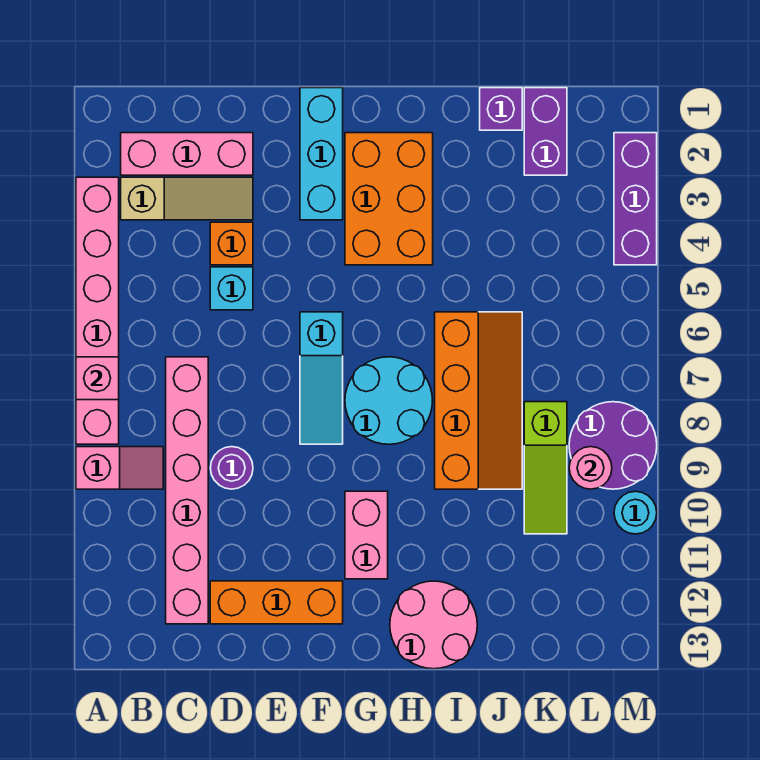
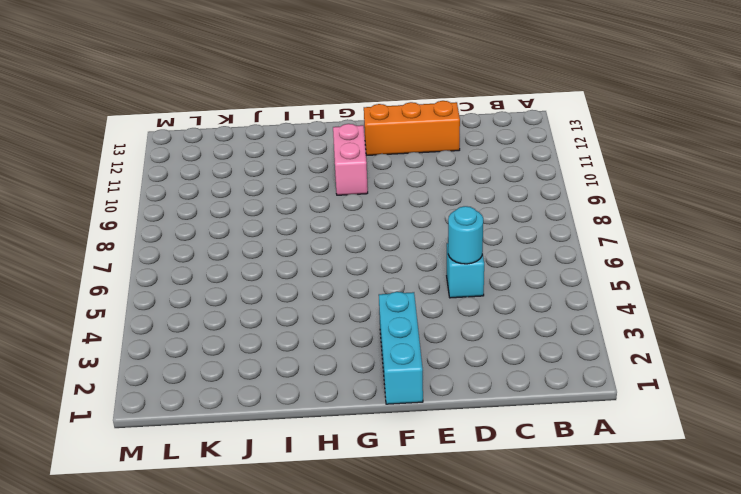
cyan round brick D5 level 2 -> cyan round brick M10 level 1
none -> pink brick A3:A8 level 1
none -> pink slope A9:B9 level 1 top A
none -> pink brick B2:D2 level 1

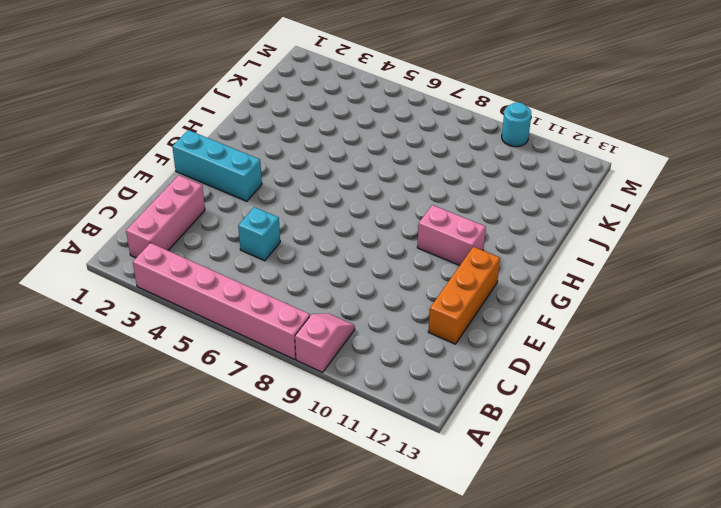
none -> tan slope B3:D3 level 1 top B
none -> pink brick C7:C12 level 1
none -> orange brick D4 level 1

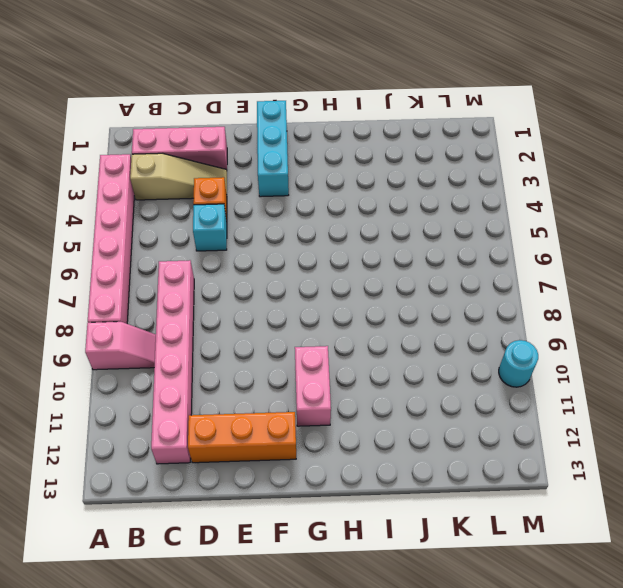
none -> purple round brick D9 level 1
none -> cyan slope F6:F8 level 1 top 6
none -> orange brick G2:H4 level 1

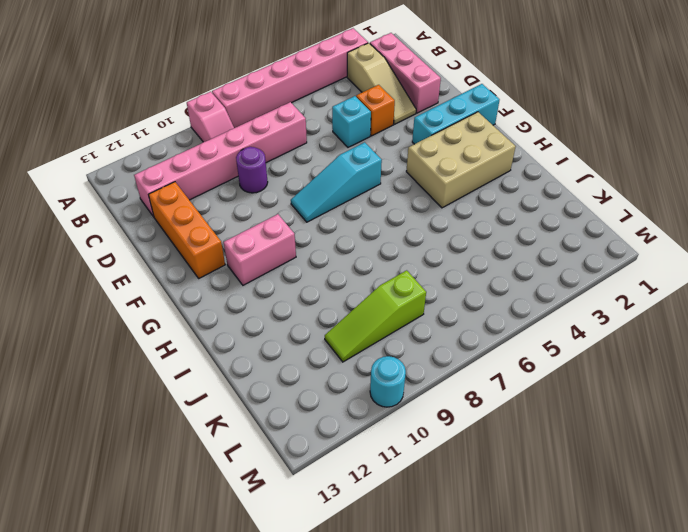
tan brick G2:H4 level 1 -> orange brick G2:H4 level 1
none -> cyan round brick G7:H8 level 1
none -> pink round brick H12:I13 level 1
none -> orange slope I6:J9 level 1 top I

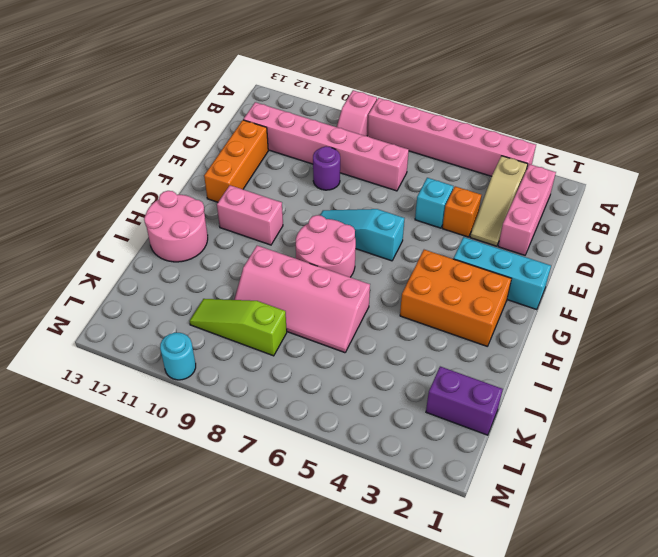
pink round brick G7:H8 level 1 -> cyan round brick G7:H8 level 1
pink slope I6:J9 level 1 top I -> orange slope I6:J9 level 1 top I
none -> purple brick J1 level 1
none -> purple round brick L8:M9 level 1
none -> purple brick M2:M4 level 1

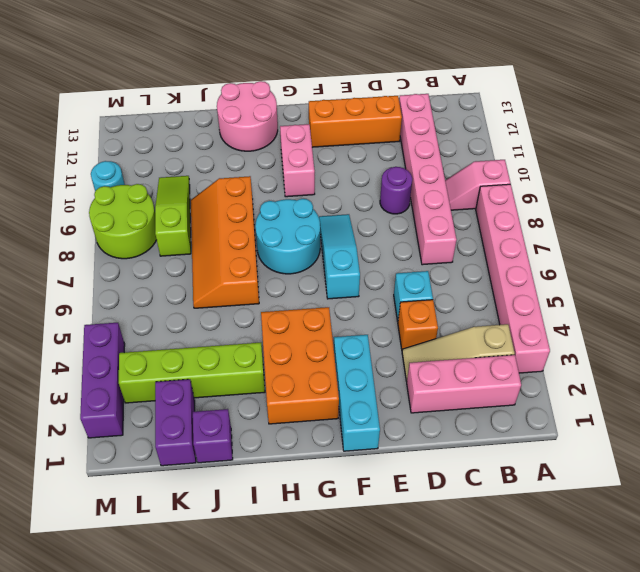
lime brick I3:L3 level 1 -> none
lime round brick L8:M9 level 1 -> purple round brick L8:M9 level 1
none -> pink brick A7 level 2
none -> pink round brick L9 level 2

